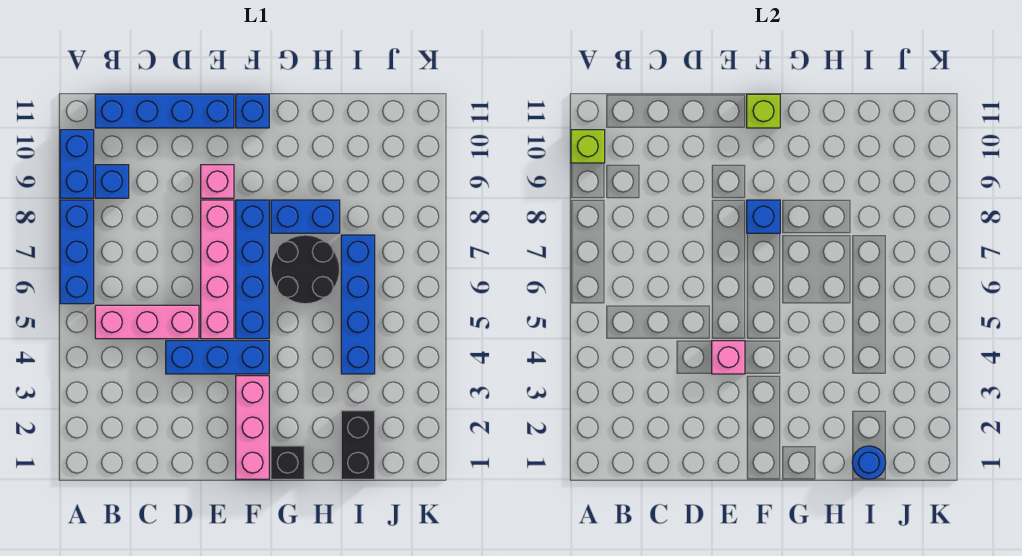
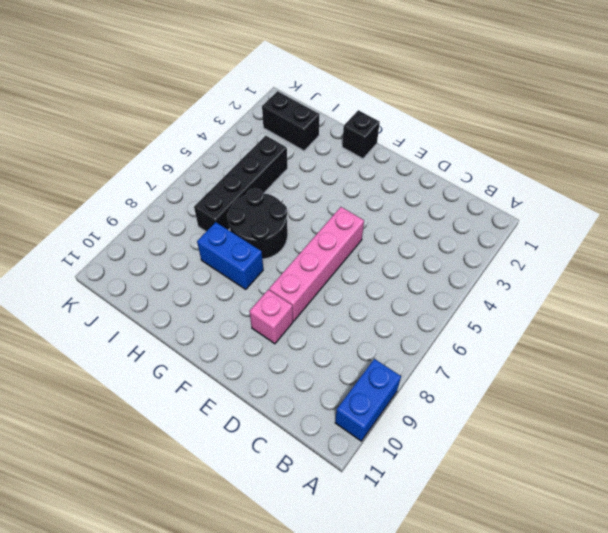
black brick I2:J2 level 1 -> black brick I1:I2 level 1
black brick I4:I7 level 1 -> blue brick I4:I7 level 1
none -> blue brick A6:A8 level 1
none -> pink brick B5:D5 level 1
none -> blue brick B9 level 1

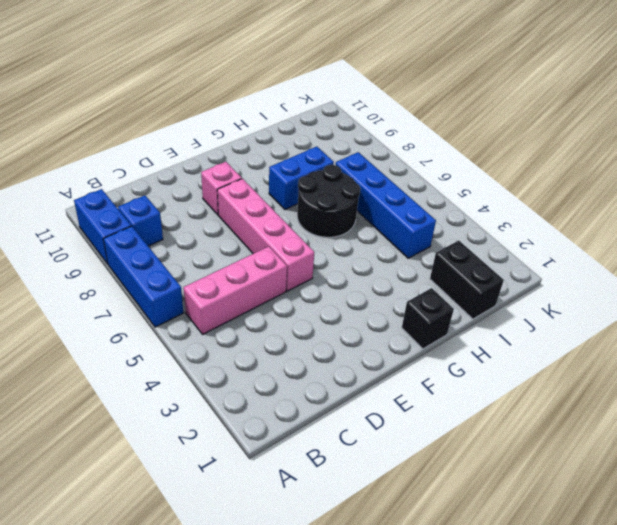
none -> blue brick B11:E11 level 1
none -> blue brick D4:F4 level 1
none -> pink brick F1:F3 level 1

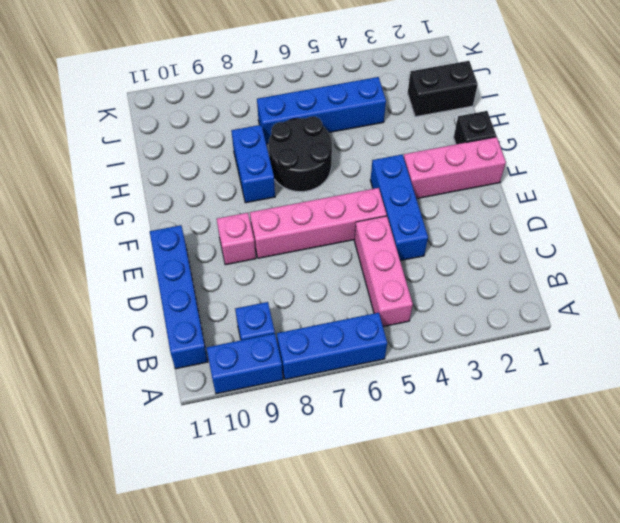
none -> blue brick F5:F8 level 1
none -> blue brick F11 level 1
none -> lime brick A10 level 2

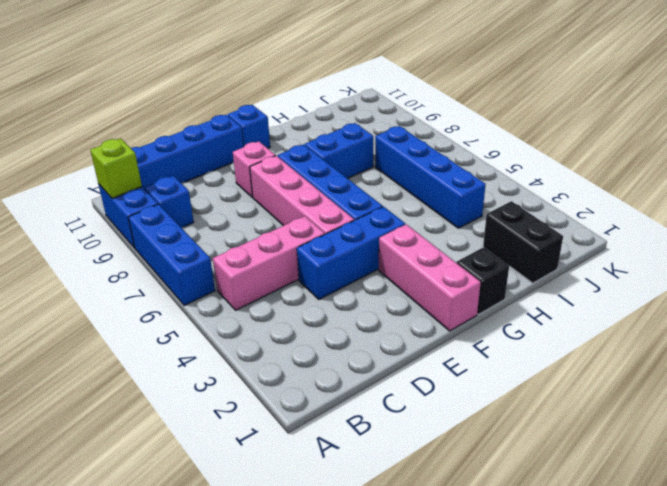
none -> black round brick G6:H7 level 1
none -> pink brick E4 level 2
none -> blue brick F8 level 2

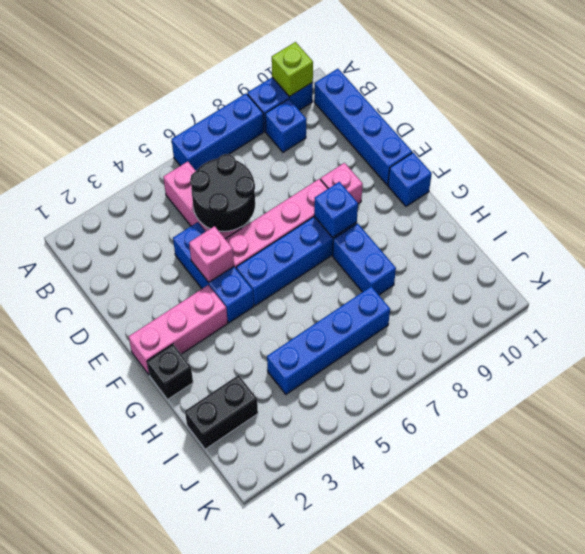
black round brick C5:D6 level 2 -> black round brick G6:H7 level 1
none -> lime brick F11 level 2
none -> blue round brick I1 level 2

